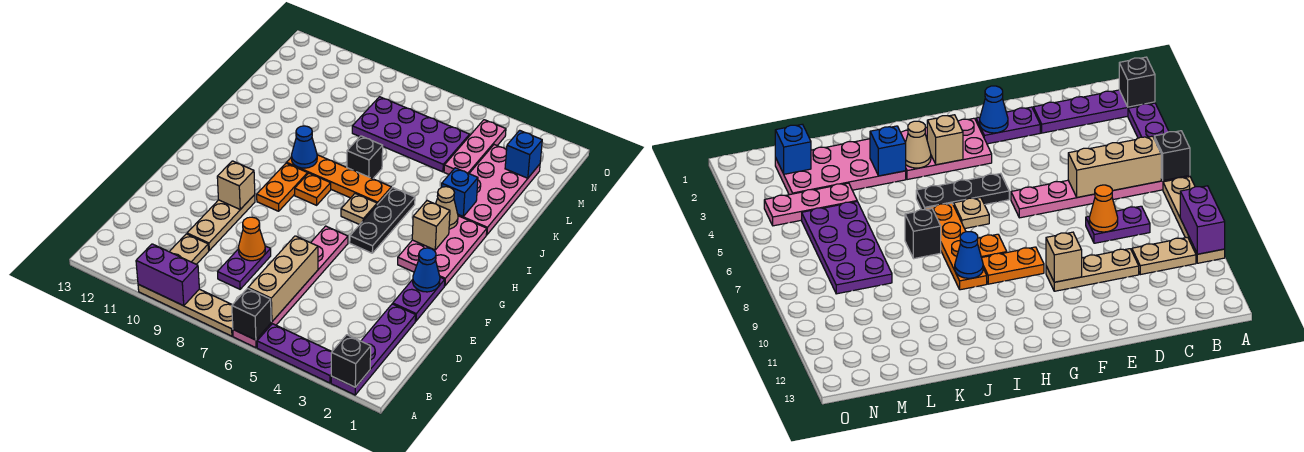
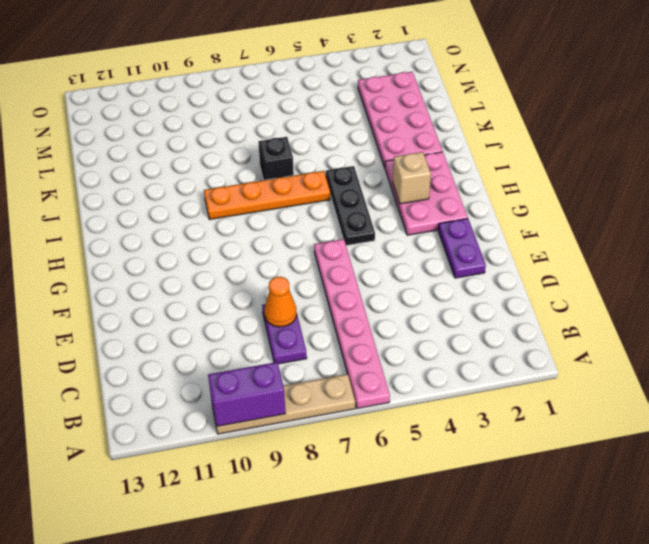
none -> purple plate A2:D2 level 1
none -> purple plate A3:A5 level 1
none -> tan plate B10:C10 level 1
none -> tan plate D10:F10 level 1

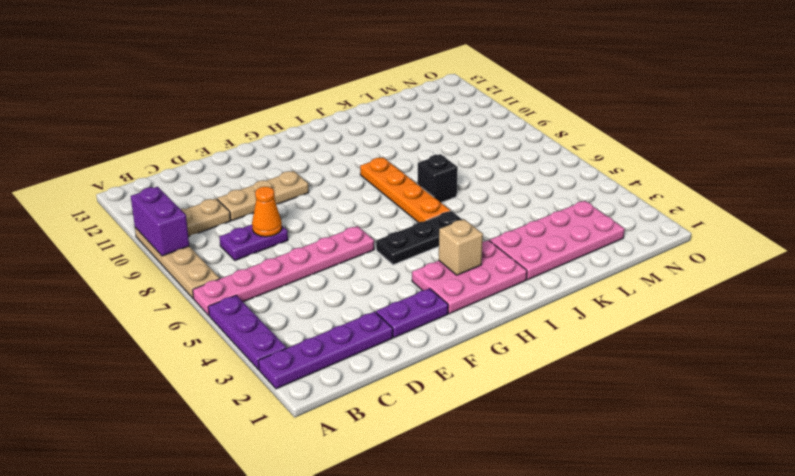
none -> orange plate G9:H9 level 1
none -> tan plate H6 level 1
none -> orange plate H8 level 1
none -> pink plate L4:N4 level 1

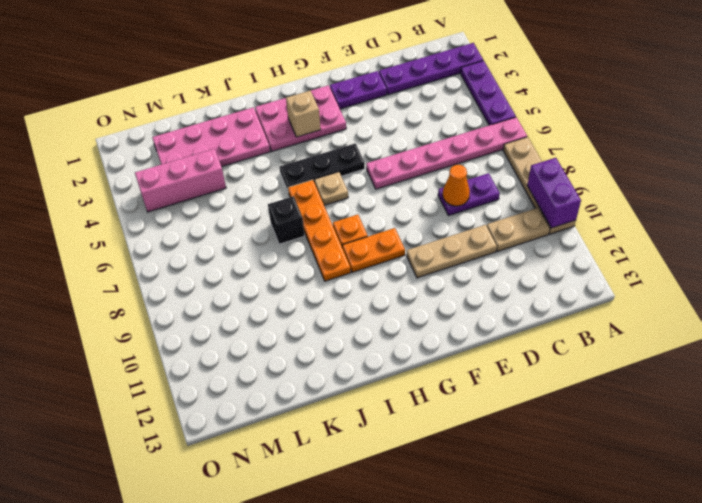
pink brick L4:N4 level 1 -> pink plate L4:N4 level 1
none -> purple plate L5:M8 level 1
none -> black brick A2 level 2
none -> black brick A6 level 2
none -> tan brick B6:D6 level 2

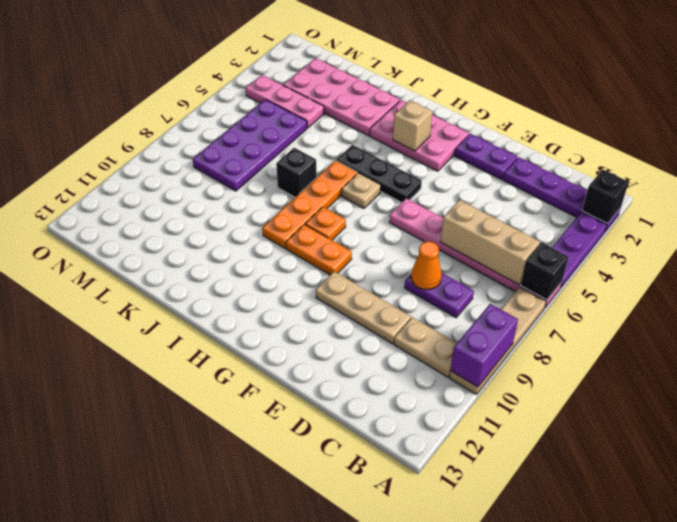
none -> blue cone F2 level 2
none -> tan brick F10 level 2
none -> tan cone I3 level 2
none -> blue cone I9 level 2

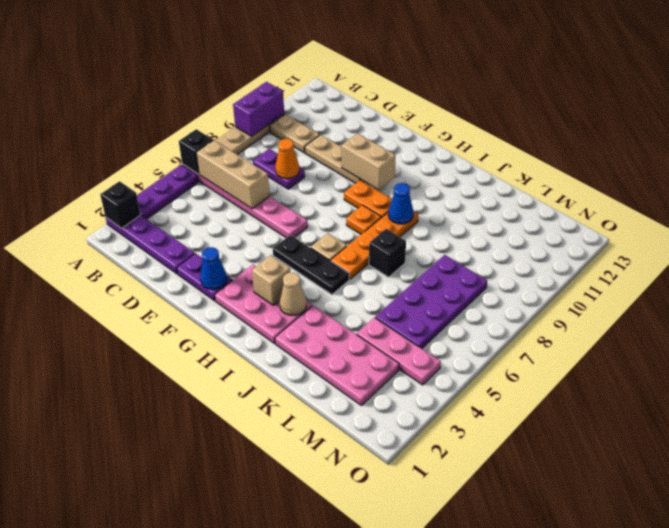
tan brick F10:G10 level 2 -> tan brick F10 level 2
none -> blue brick J3 level 2
none -> blue brick M2 level 2

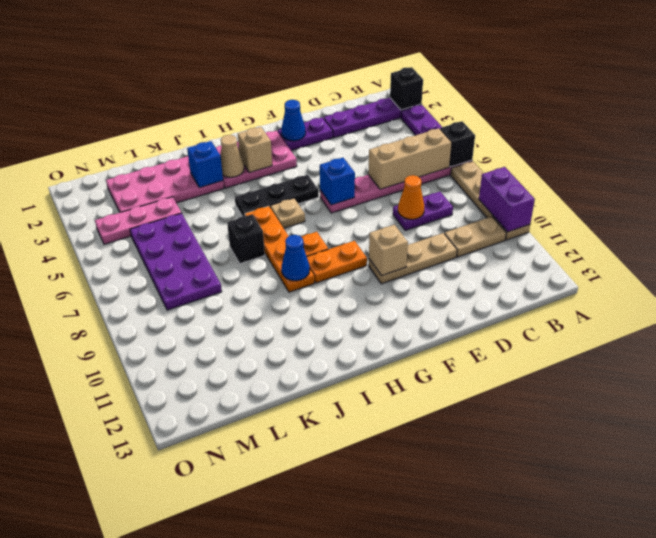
blue brick F6 level 2 -> blue brick M2 level 2

